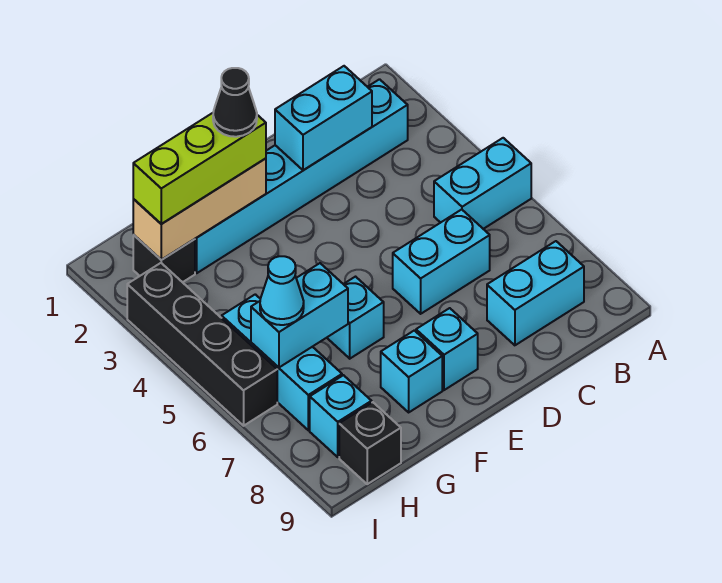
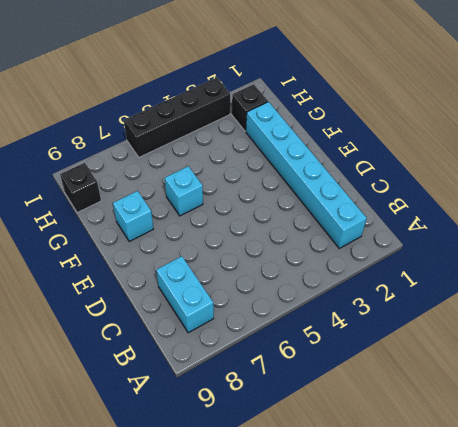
none -> cyan brick A5:B5 level 1
none -> cyan brick C6:D6 level 1
none -> cyan brick E8 level 1

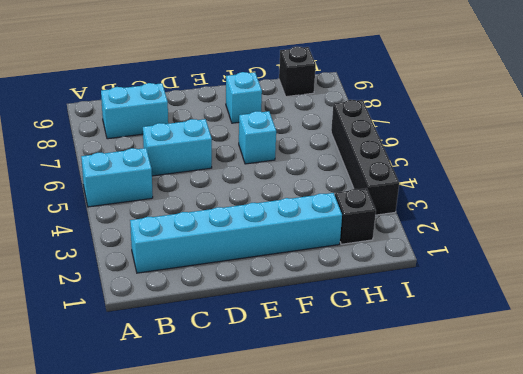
none -> cyan brick E8 level 1
none -> cyan brick H5:H7 level 1
none -> cyan brick H8 level 1

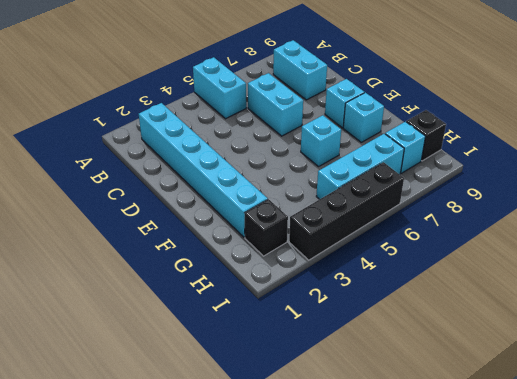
none -> cyan brick C2:D2 level 2
none -> tan brick F2:H2 level 2
none -> cyan brick G6:H6 level 2

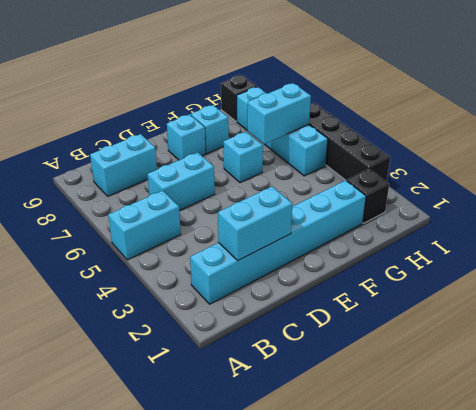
none -> tan brick F2:H2 level 2
none -> lime brick F2:H2 level 3
none -> cyan cone H6 level 3

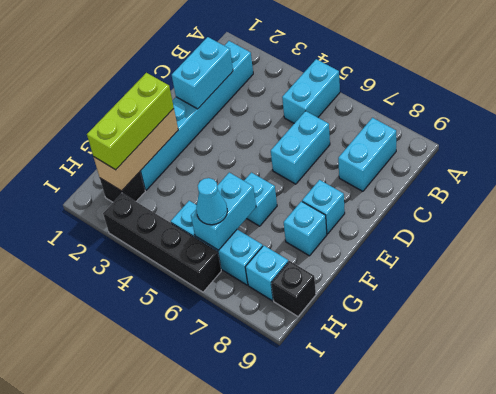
none -> black cone F2 level 4

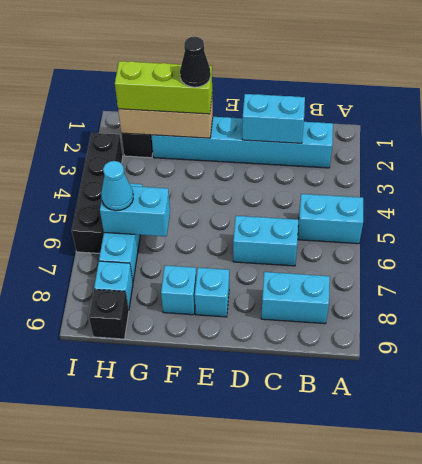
none -> cyan brick F6 level 1

